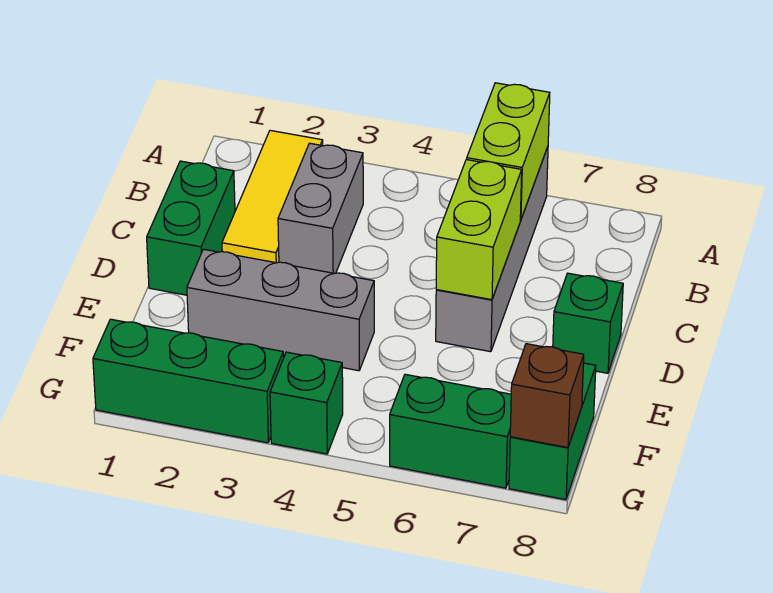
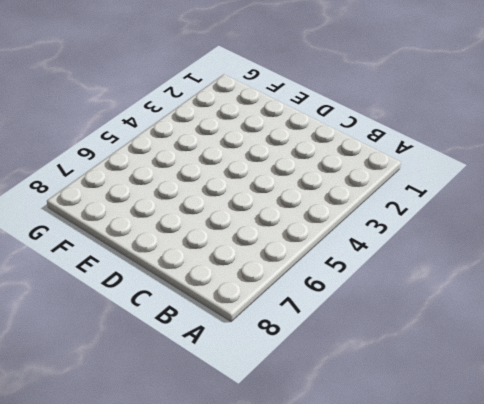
none -> yellow tile A2:C2 level 1
none -> grey brick A6:D6 level 1
none -> grey brick B3:C3 level 1

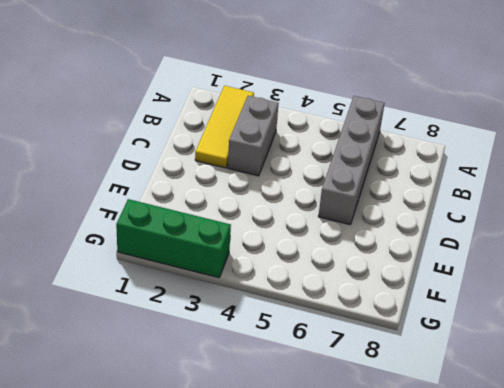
none -> green brick C1:D1 level 1
none -> green brick D8 level 1
none -> grey brick E2:E4 level 1

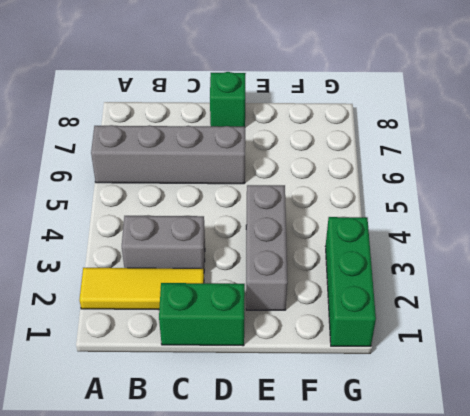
none -> green brick F8:G8 level 1
none -> green brick G4 level 1
none -> green brick G6:G7 level 1

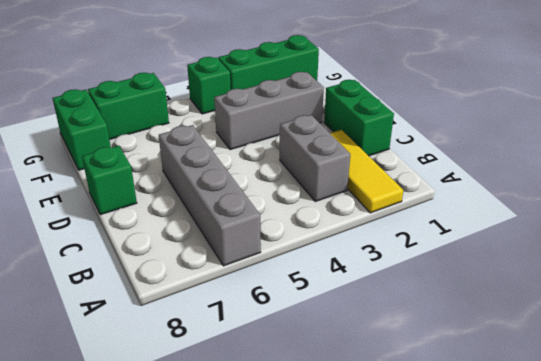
none -> lime brick A6:B6 level 2
none -> lime brick C6:D6 level 2
none -> brown brick G8 level 2

